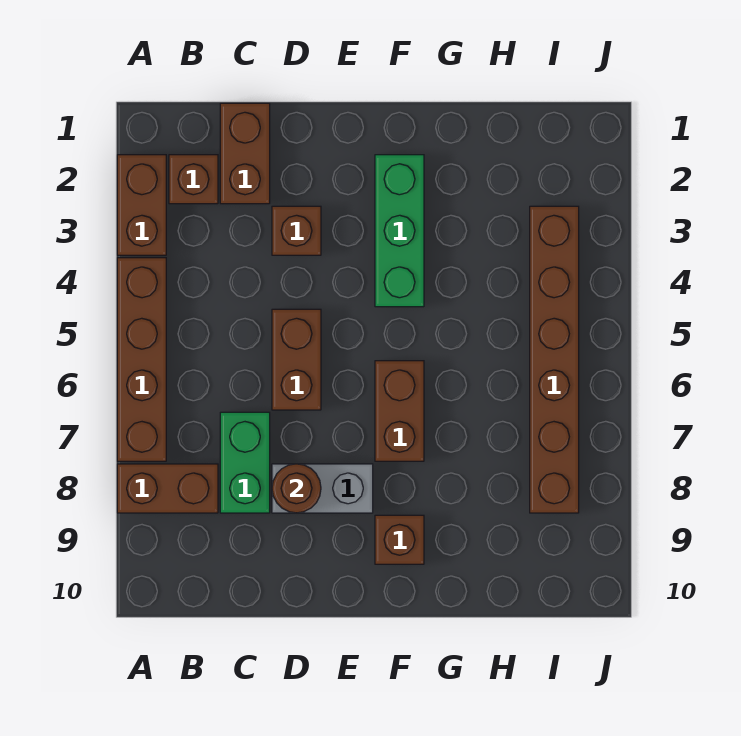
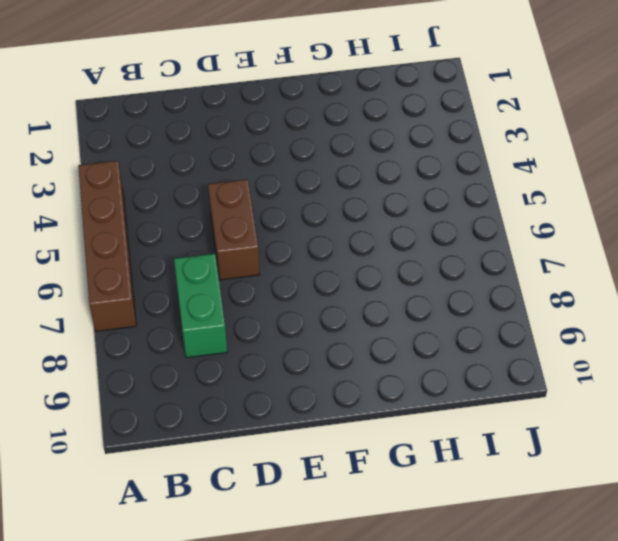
none -> brown brick A2:A3 level 1
none -> brown brick A8:B8 level 1
none -> brown brick B2 level 1

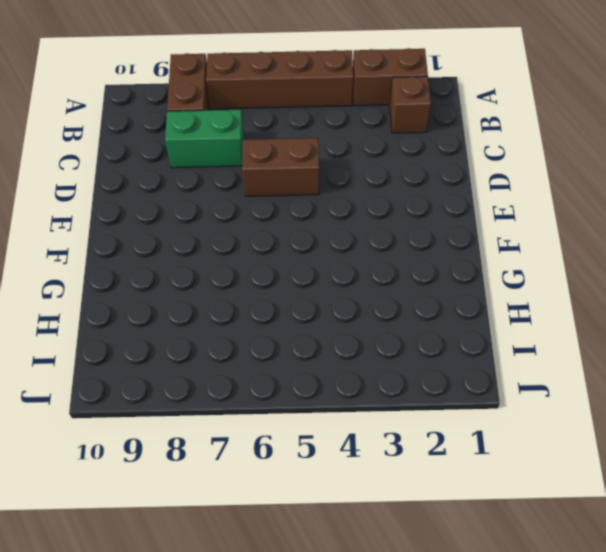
none -> brown brick C1:C2 level 1
none -> brown brick D3 level 1
none -> grey brick D8:E8 level 1

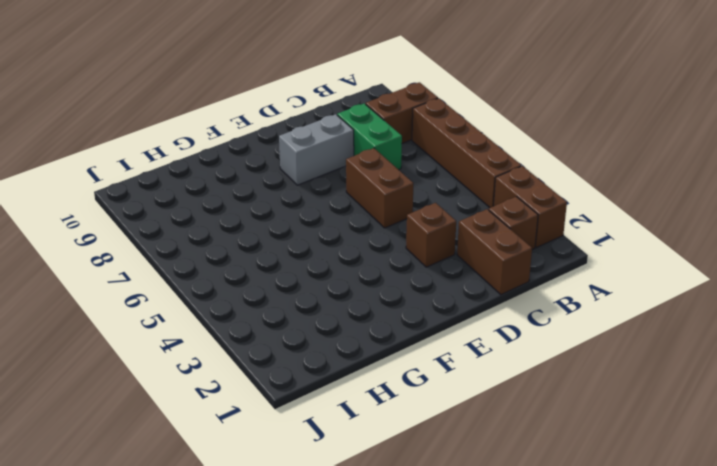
none -> green brick F2:F4 level 1
none -> brown brick F6:F7 level 1
none -> brown brick F9 level 1

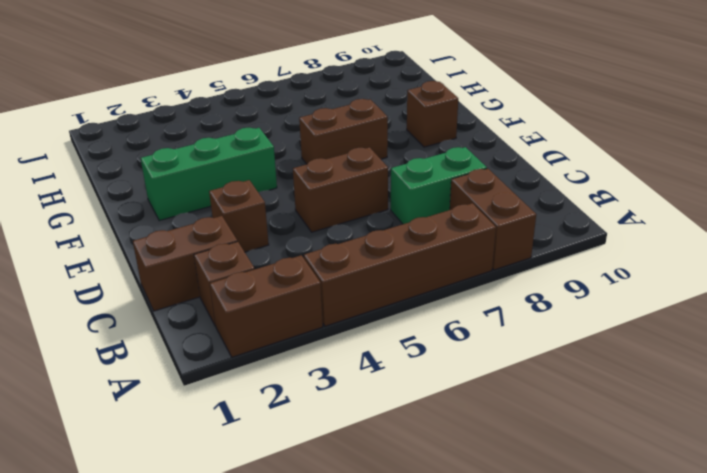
none -> grey brick D8:E8 level 1
none -> brown brick I3:I8 level 1
none -> brown round brick D8 level 2

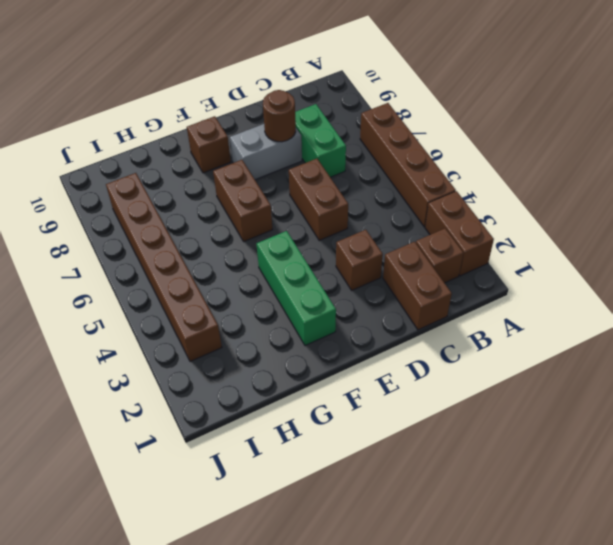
none -> brown brick A8:B8 level 1

